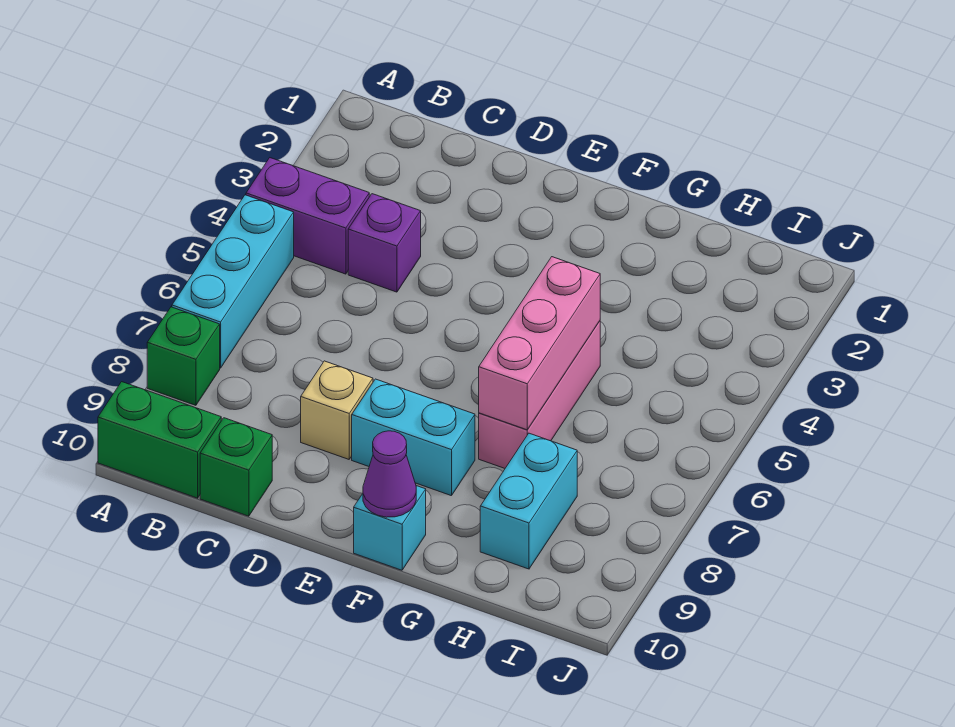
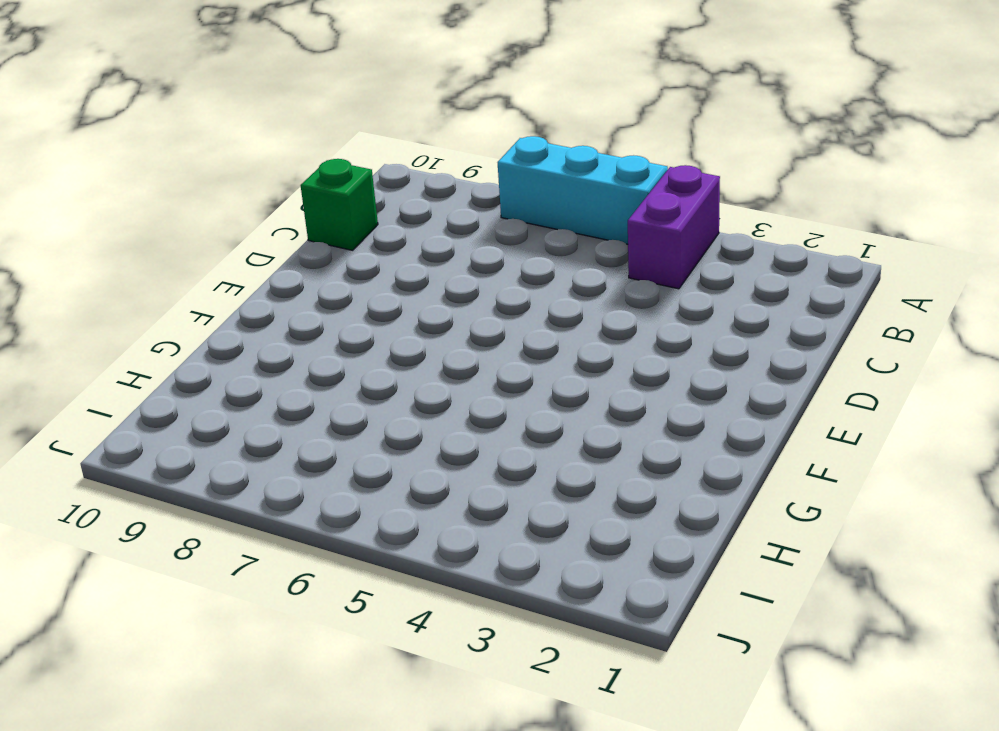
none -> green brick A8 level 1
none -> green brick A10:B10 level 1
none -> purple brick C4 level 1

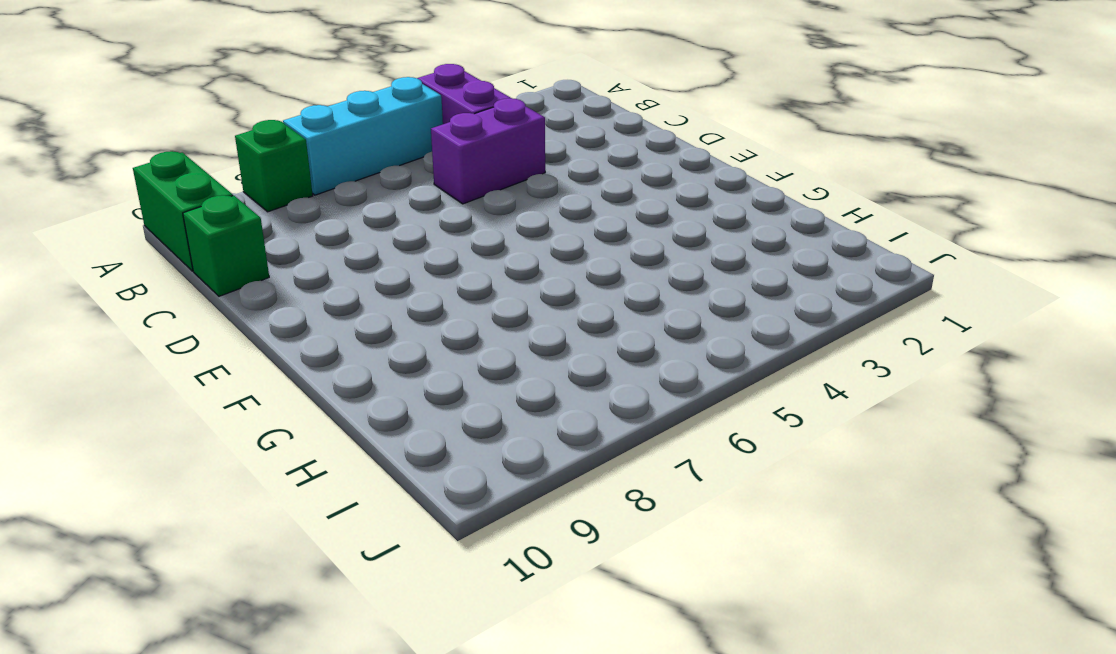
purple brick C4:C5 level 1 -> purple brick C4 level 1
none -> tan brick D8 level 1
none -> cyan brick E8:F8 level 1
none -> cyan brick F10 level 1

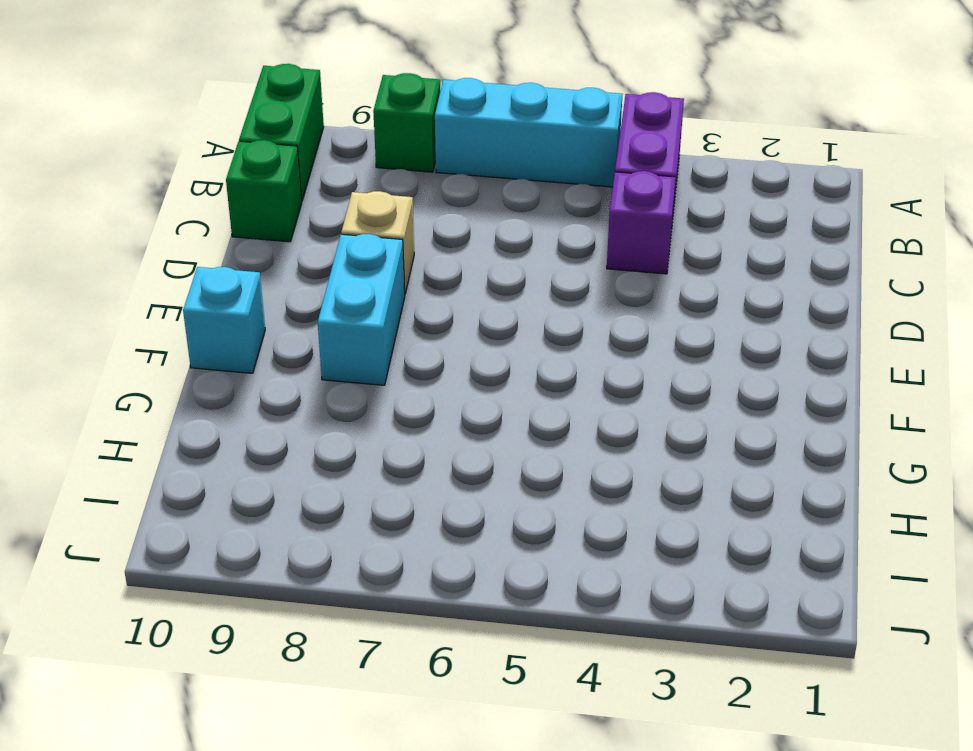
none -> pink brick G5:G7 level 1
none -> cyan brick H8:H9 level 1
none -> purple cone F10 level 2

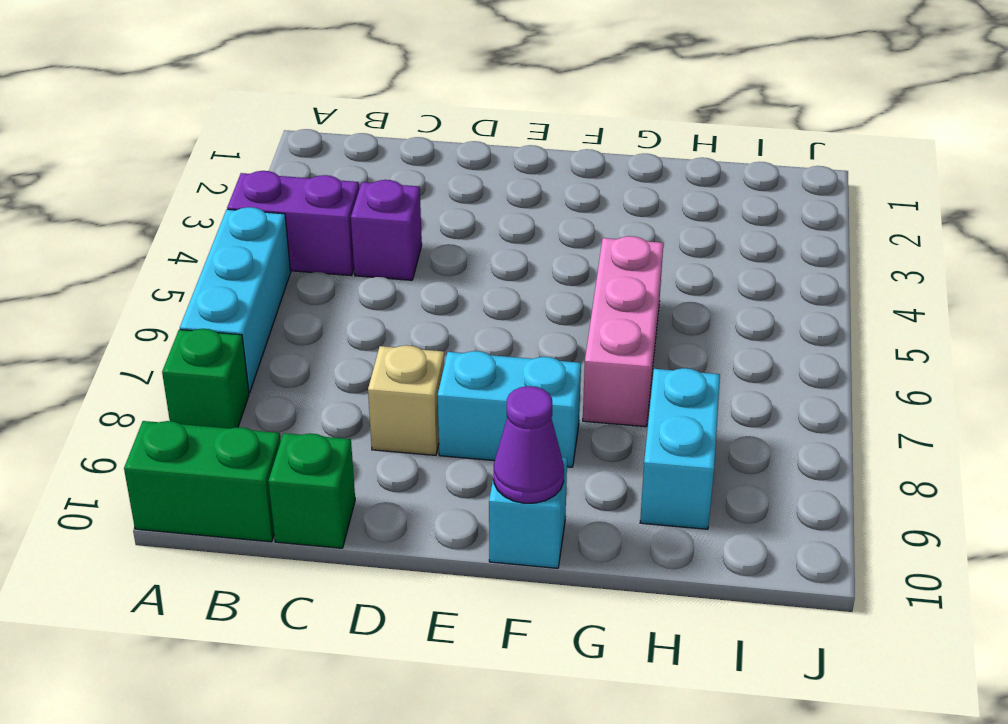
none -> pink brick G5:G7 level 2

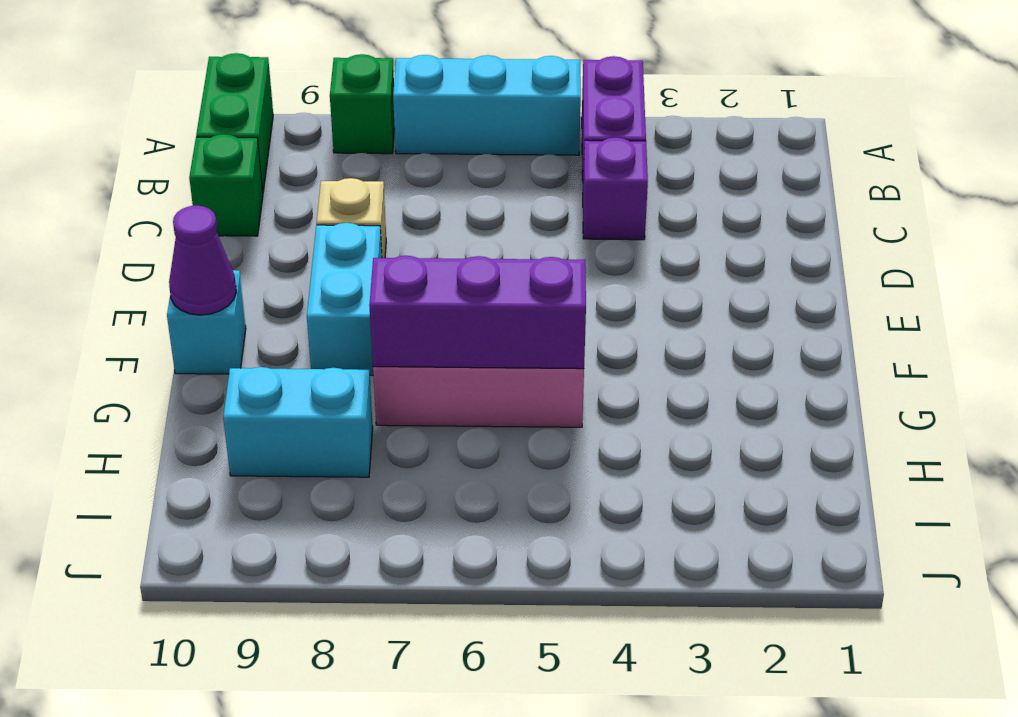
purple brick G5:G7 level 2 -> pink brick G5:G7 level 2

